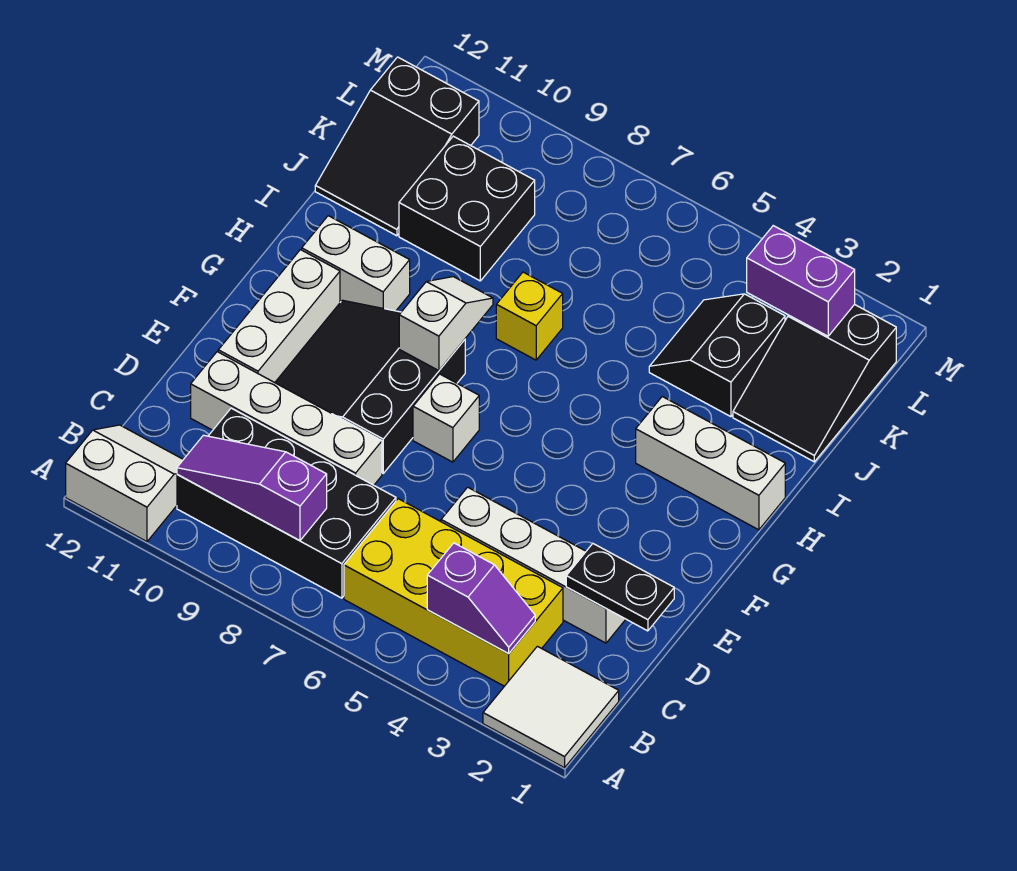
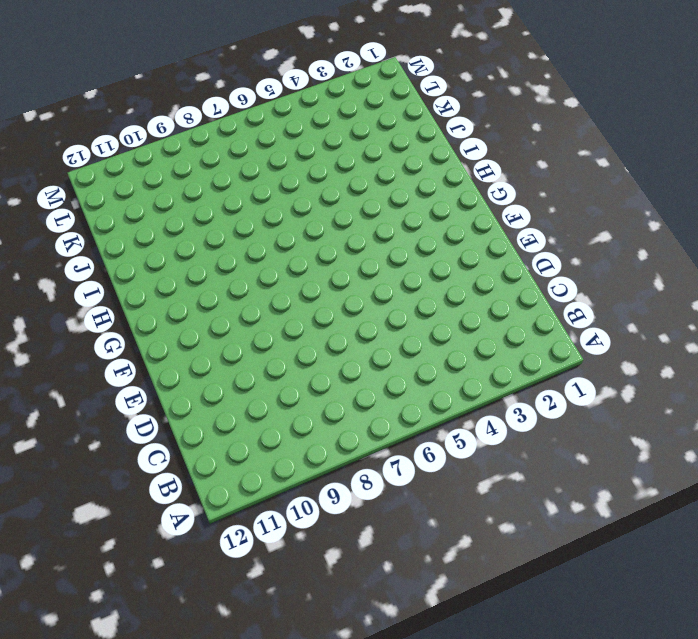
none -> white tile A1:B2 level 1
none -> white slope A11:B12 level 1 top A
none -> yellow brick B3:C6 level 1

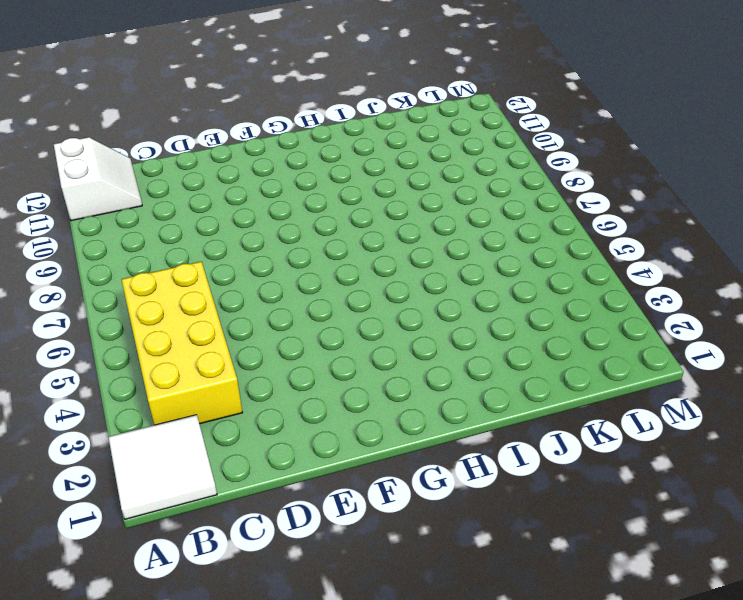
none -> black brick B7:C10 level 1
none -> white brick D2:D5 level 1
none -> white brick D8:D11 level 1

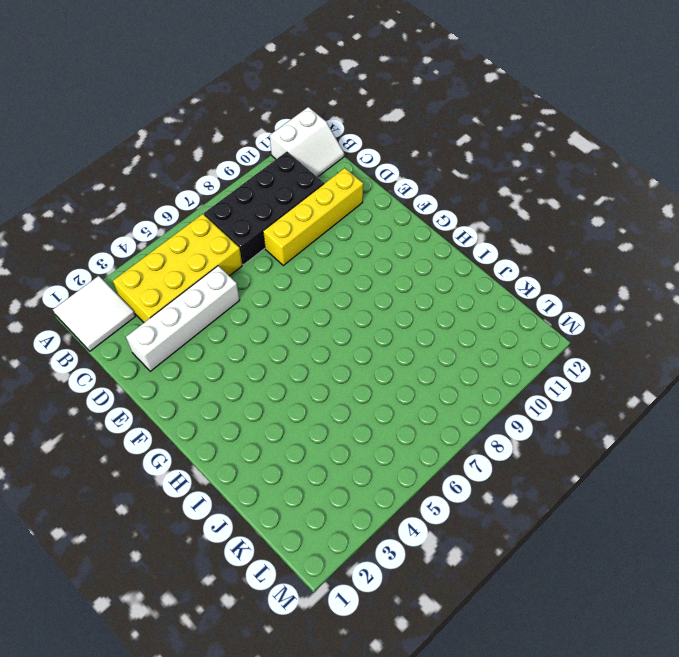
yellow brick D8:D11 level 1 -> white brick D8:D11 level 1
none -> black slope E8:G10 level 1 top 8
none -> white brick E11:G11 level 1
none -> white brick F7 level 1

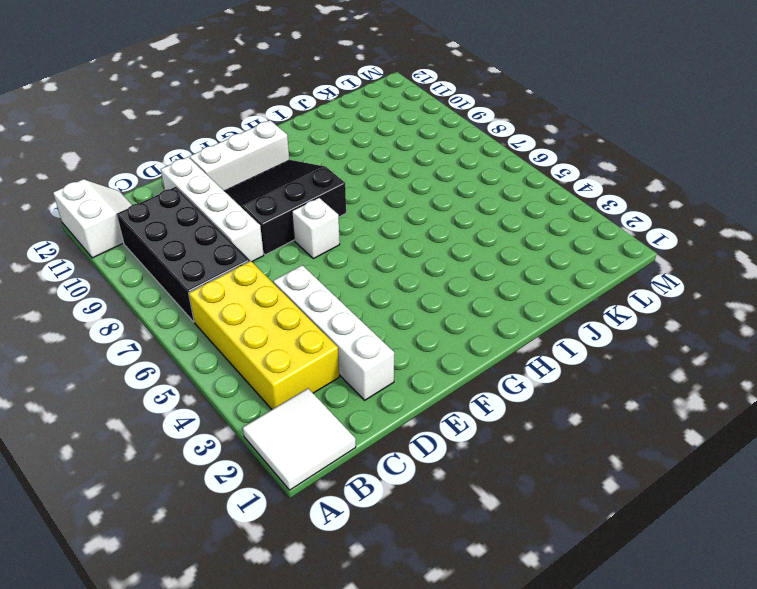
none -> white brick H1:H3 level 1
none -> white brick H10:H11 level 1
none -> yellow brick I7 level 1

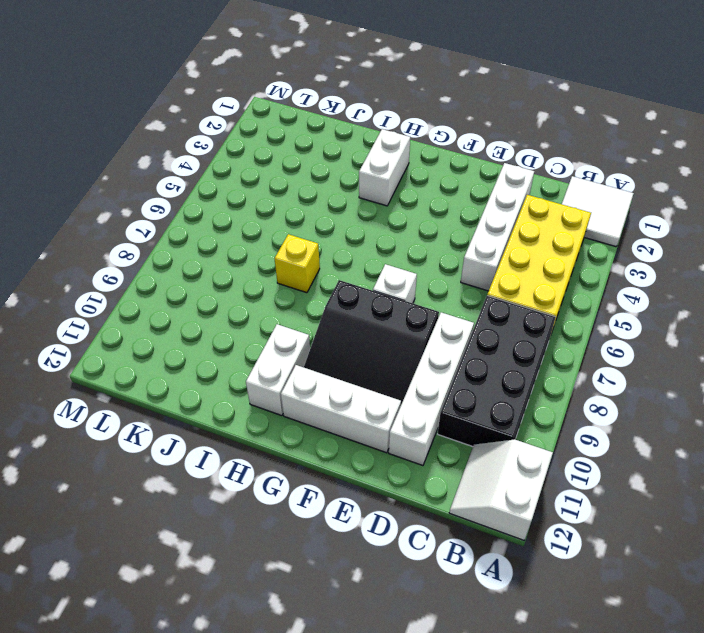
white brick H2:H3 level 1 -> white brick H1:H3 level 1
none -> black slope J1:L2 level 1 top L
none -> black slope J3:K4 level 1 top 3
none -> black brick J9:K10 level 1

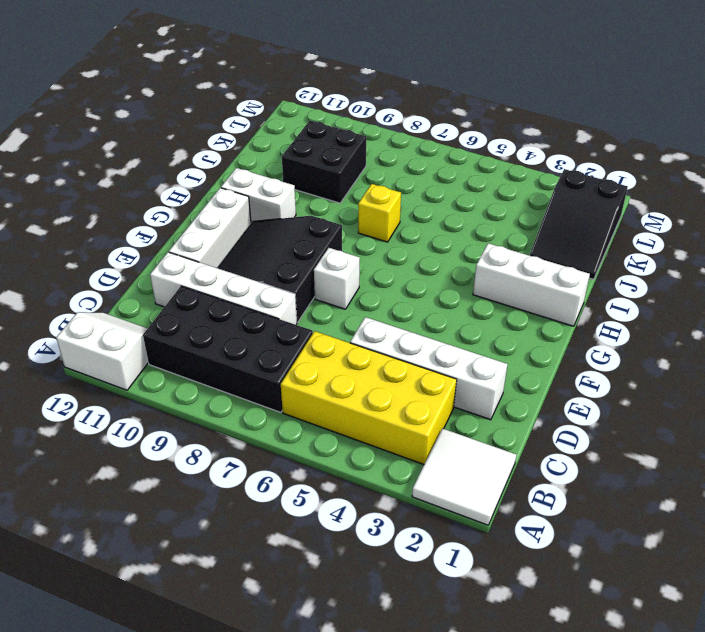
none -> black slope J3:K4 level 1 top 3
none -> black slope J11:L12 level 1 top L
none -> purple slope B3:B4 level 2 top 4

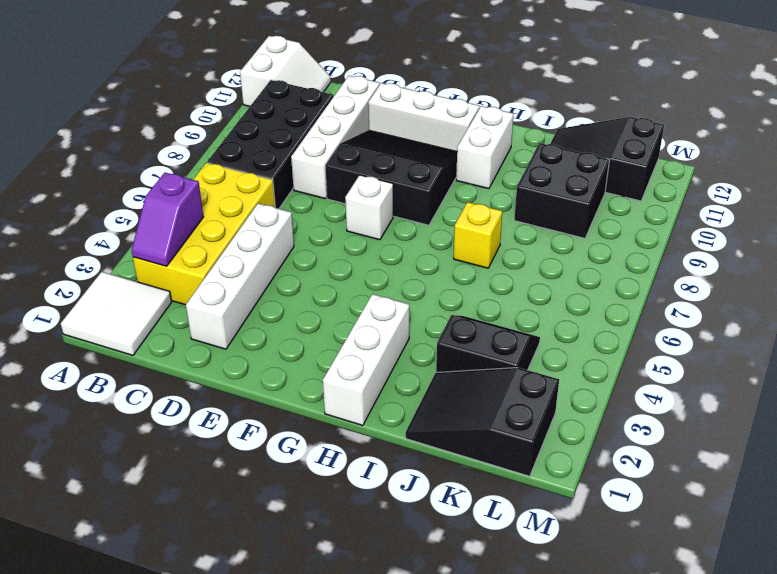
none -> purple slope B8:B10 level 2 top 8
none -> black plate D1:D2 level 2
none -> white slope G8:H8 level 2 top G

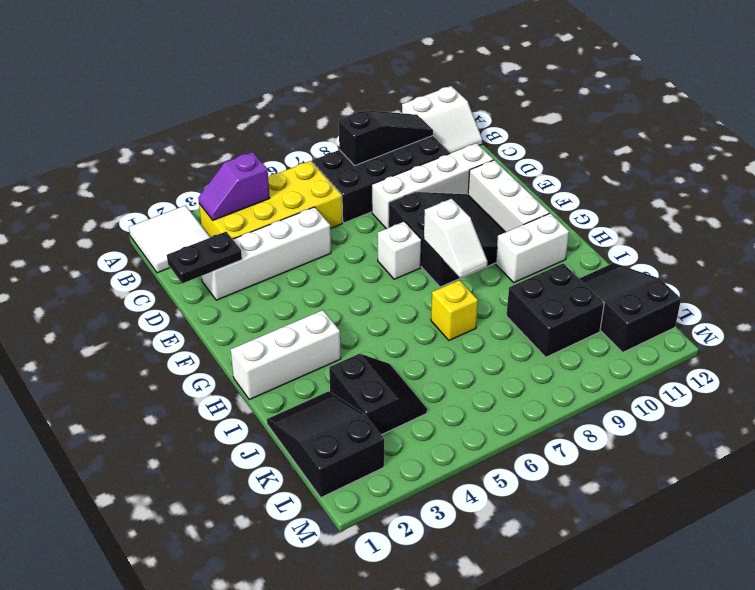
black slope B8:B10 level 2 top 8 -> purple slope B8:B10 level 2 top 8
none -> purple brick L2:L3 level 2

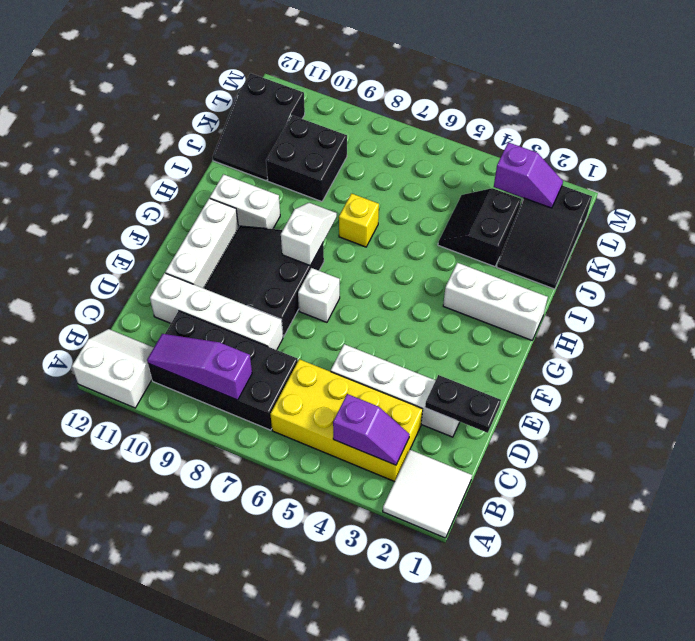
purple slope L2:L3 level 2 top 3 -> purple brick L2:L3 level 2

